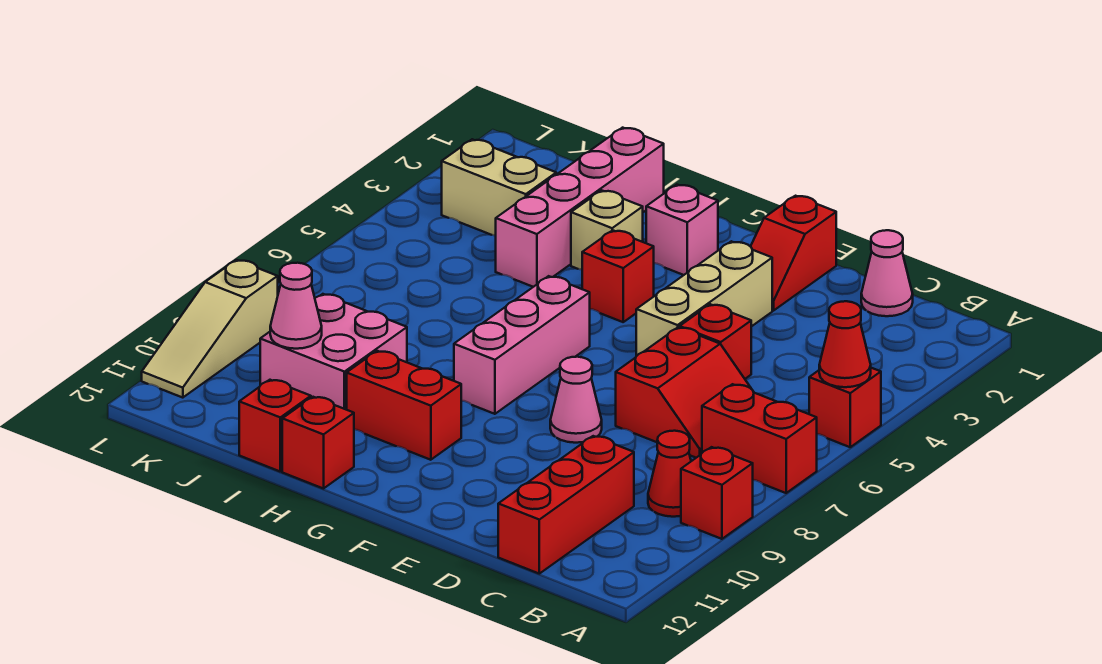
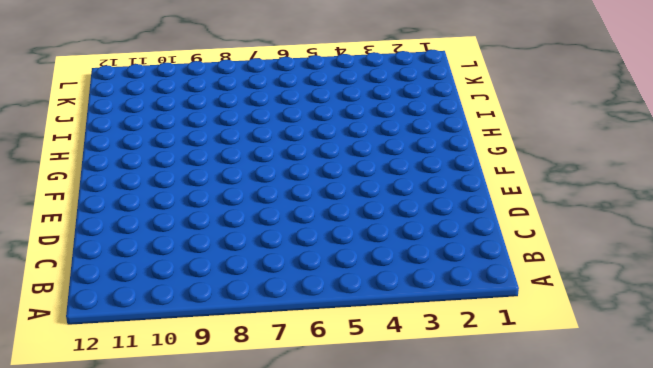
none -> red brick A5 level 1
none -> red brick A7:B7 level 1
none -> red brick A9 level 1

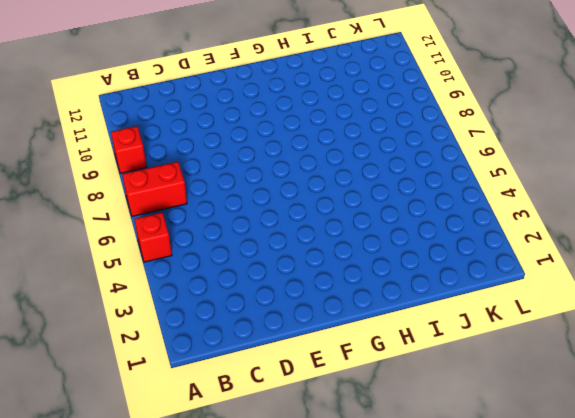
none -> red cone B9 level 1
none -> pink cone C1 level 1
none -> red slope C6:D7 level 1 top D

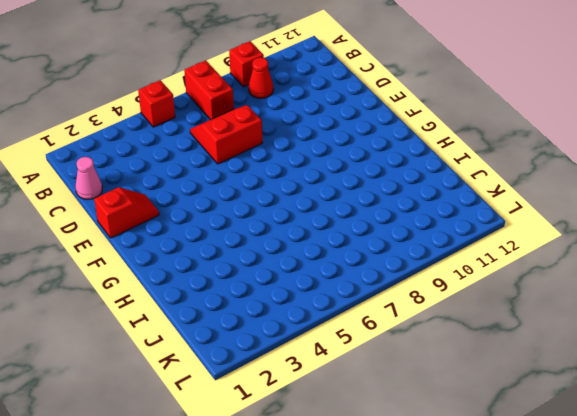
none -> red brick C10:C12 level 1
none -> red brick D5 level 1
none -> tan brick E3:E5 level 1

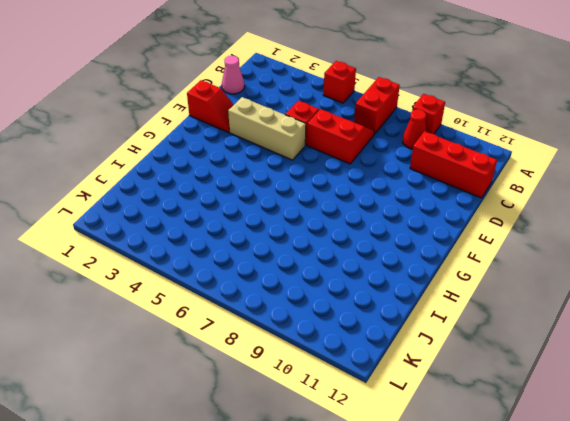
none -> pink cone E8 level 1
none -> pink brick G2 level 1
none -> red brick G4 level 1

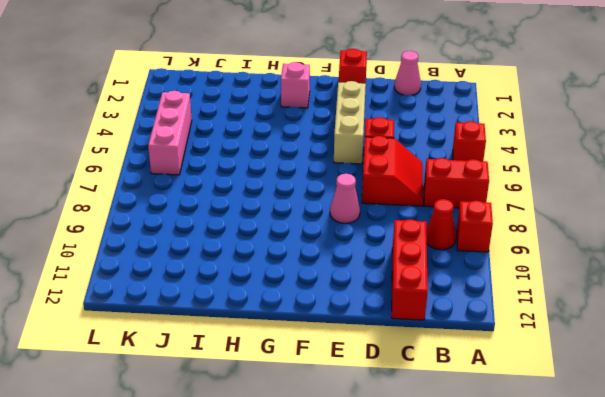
pink brick K4:K6 level 1 -> pink brick G6:G8 level 1
none -> red brick G4 level 1
none -> red brick G10:H10 level 1
none -> tan brick H3 level 1

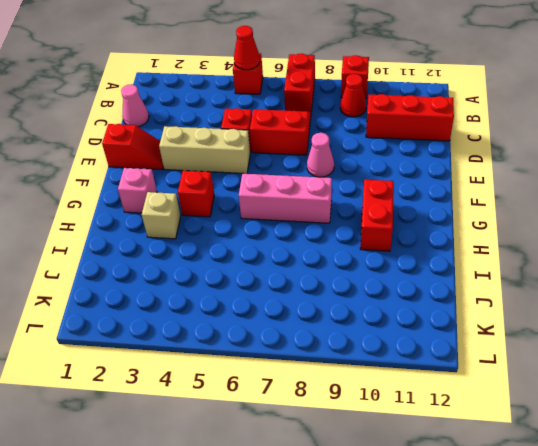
none -> red brick H12 level 1
none -> pink brick I1:I4 level 1
none -> pink brick I9:J10 level 1

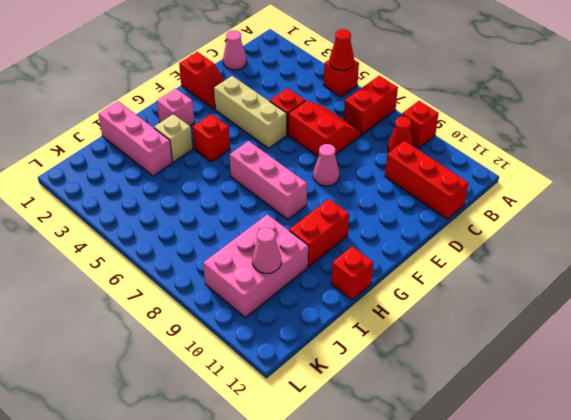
pink brick I1:I3 level 1 -> pink brick I1:I4 level 1
pink brick I9:K10 level 1 -> pink brick I9:J10 level 1
none -> red brick I12 level 1
none -> tan brick J3:K3 level 1
none -> tan slope L9:L11 level 1 top 9

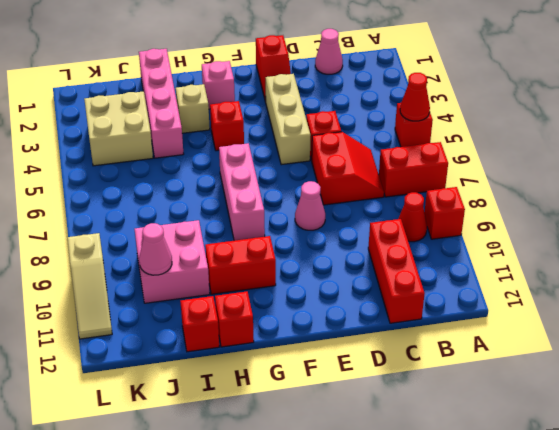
tan brick J3:K4 level 1 -> tan brick J3:K3 level 1

